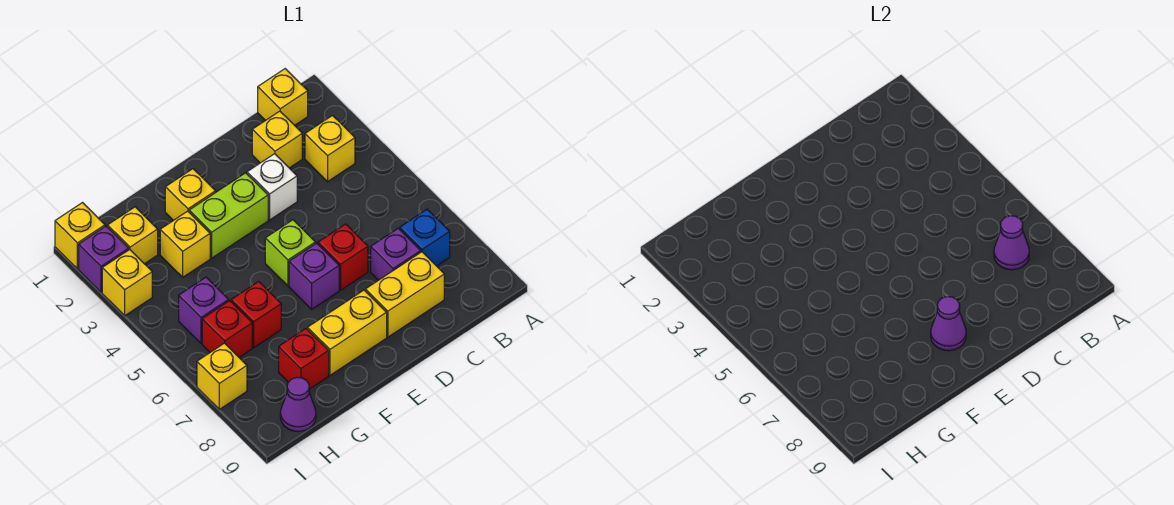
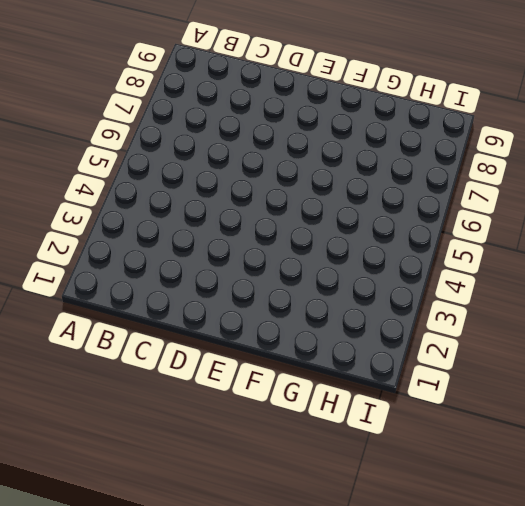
none -> yellow brick B1 level 1
none -> yellow brick B3 level 1
none -> blue brick B7 level 1

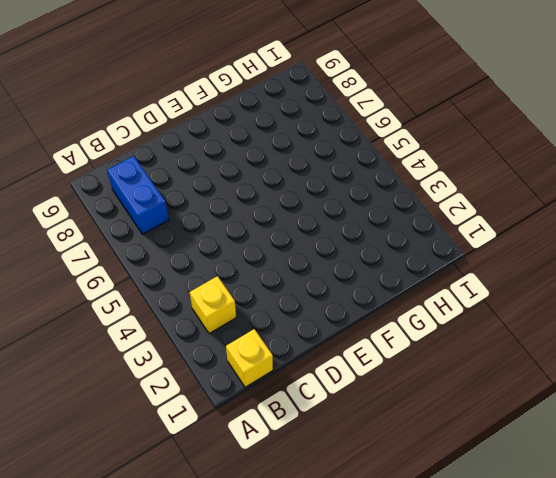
blue brick B7:B8 level 1 -> blue brick B7 level 1
none -> yellow brick C2 level 1
none -> purple brick C7 level 1
none -> yellow brick C8:D8 level 1

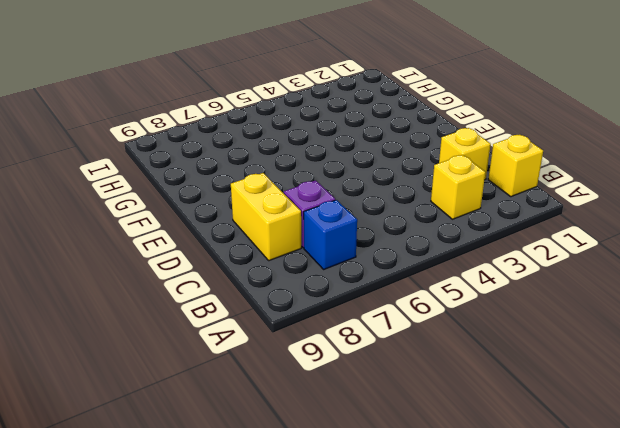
none -> white brick D3 level 1
none -> red brick D6 level 1
none -> lime brick E3:F3 level 1

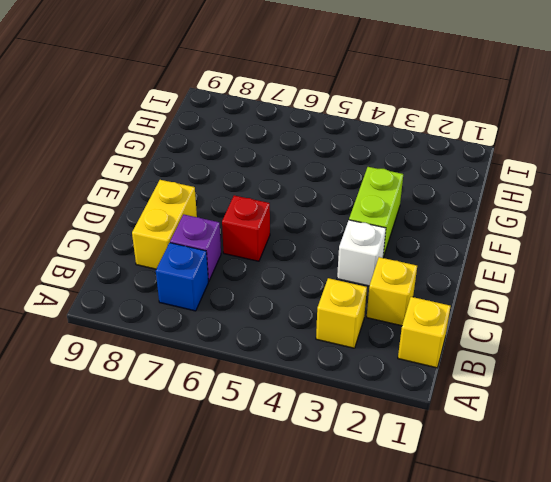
none -> lime brick E5 level 1
none -> purple brick E6 level 1
none -> yellow brick E8:F8 level 1

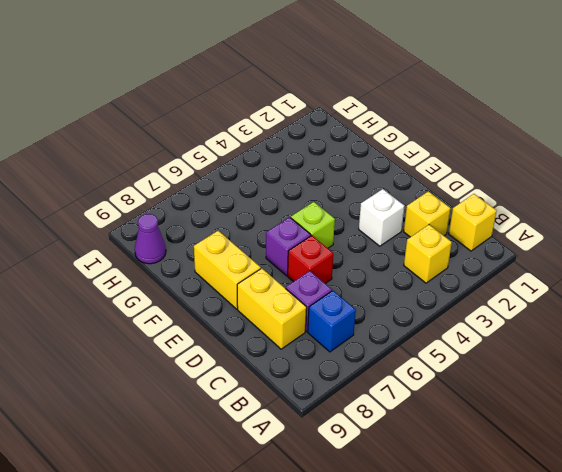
none -> lime brick E3:F3 level 1
none -> yellow brick F2 level 1
none -> yellow brick G3 level 1

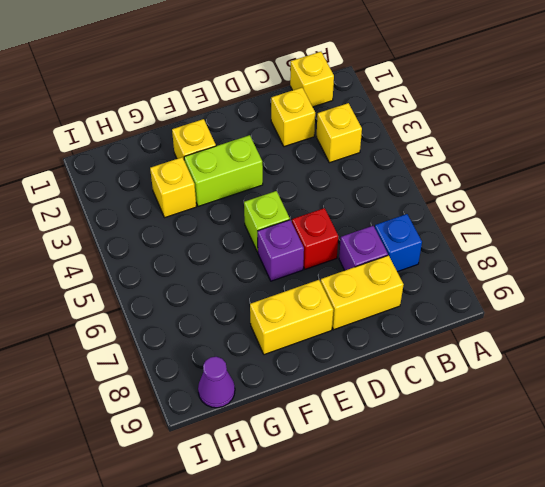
none -> white brick D3 level 1
none -> red brick G6 level 1
none -> red brick G8 level 1

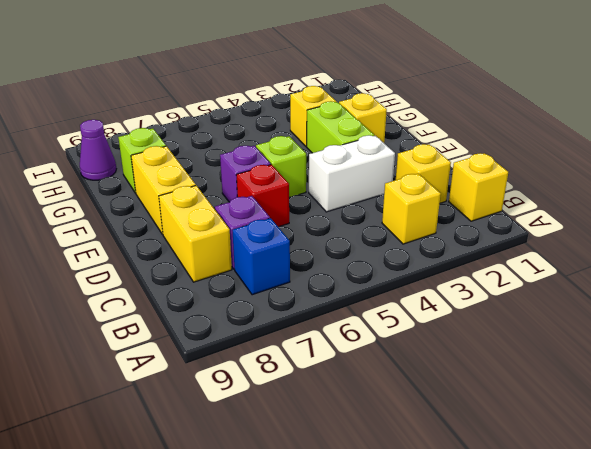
white brick D3:D4 level 1 -> white brick D3 level 1
lime brick G8 level 1 -> red brick G8 level 1
none -> red brick G6 level 1
none -> yellow brick H2 level 1
none -> purple brick H5 level 1

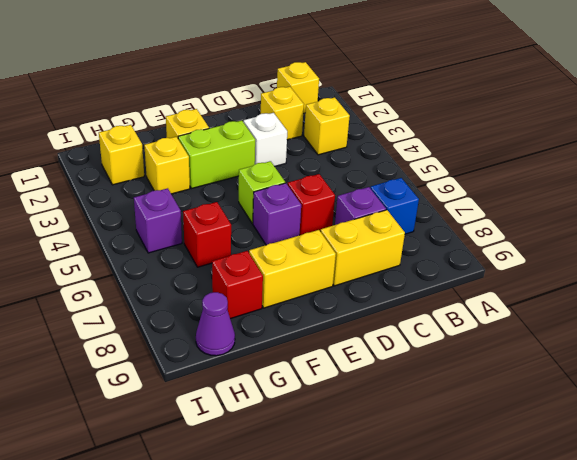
none -> red brick H6 level 1
none -> yellow brick I1 level 1
none -> purple brick I2 level 1

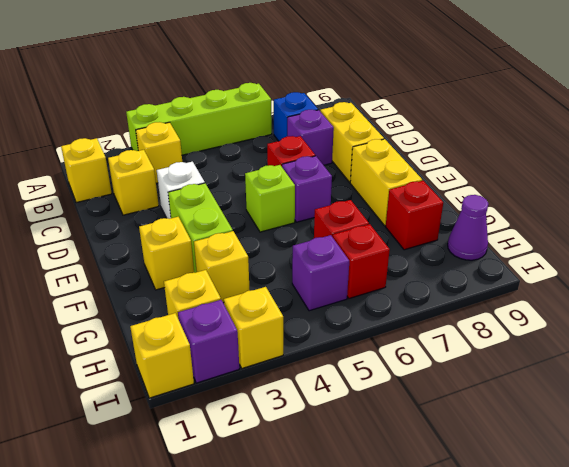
lime brick A3:A6 level 1 -> none
none -> yellow brick I7 level 1
none -> purple cone B7 level 2
none -> purple cone E8 level 2

